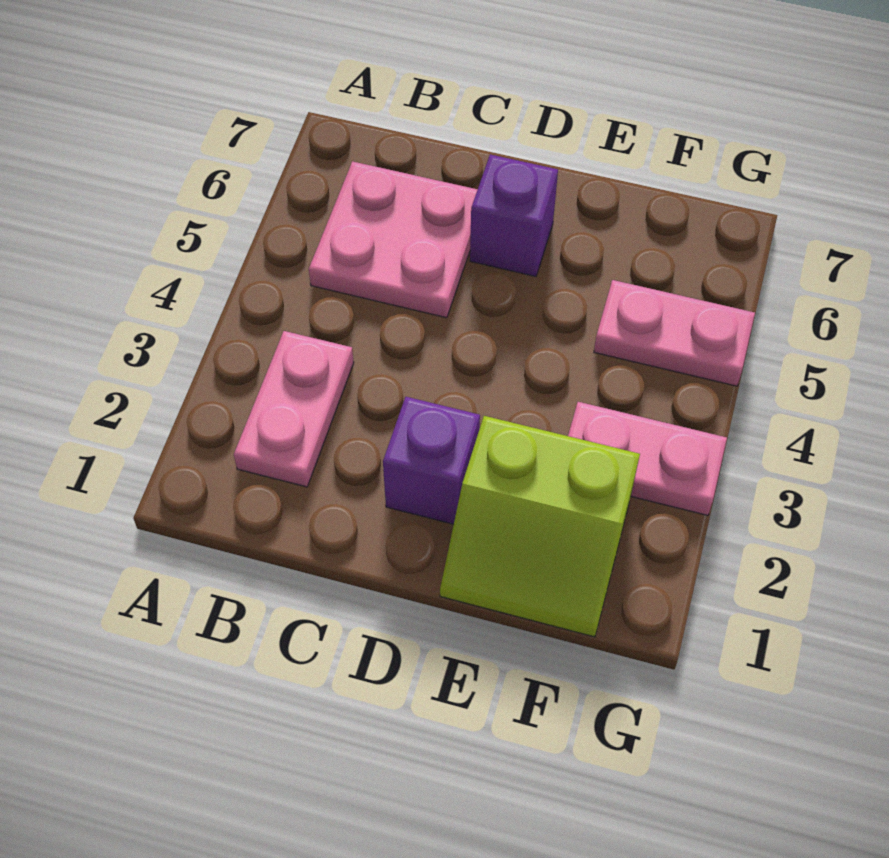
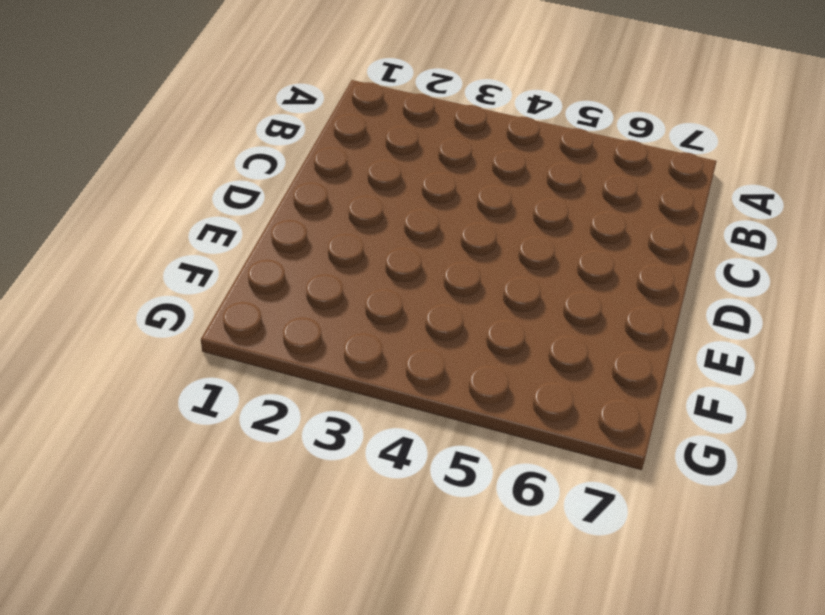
none -> pink plate B2:B3 level 1
none -> pink plate B5:C6 level 1

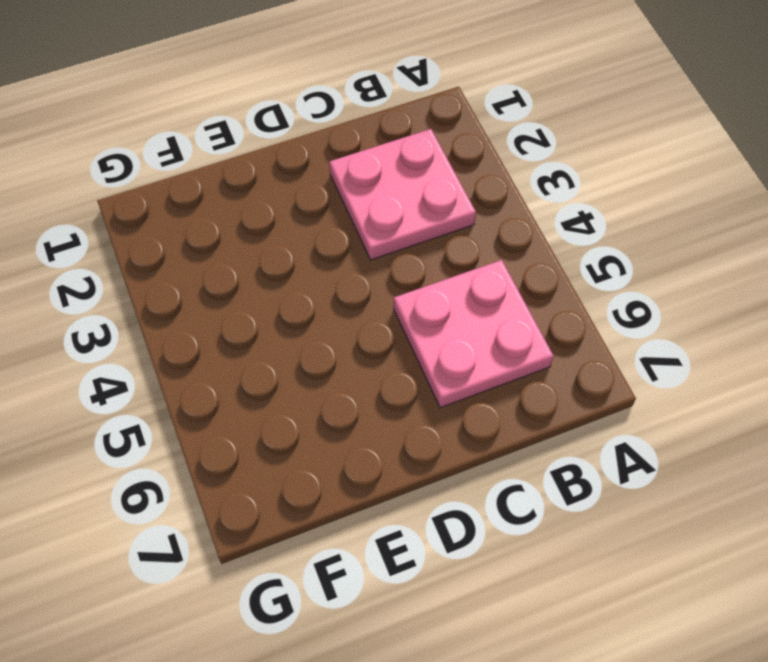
pink plate B2:C3 level 1 -> pink plate B2:B3 level 1
none -> purple brick D2 level 1
none -> purple brick D6 level 1

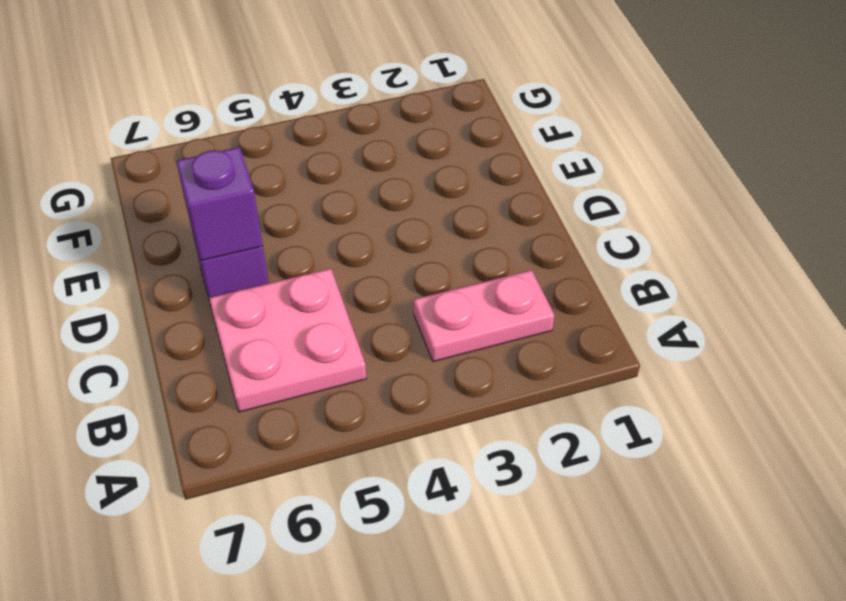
purple brick D6 level 2 -> purple brick D2 level 1
none -> lime slope E1:F2 level 1 top 2
none -> pink plate F3:G3 level 1

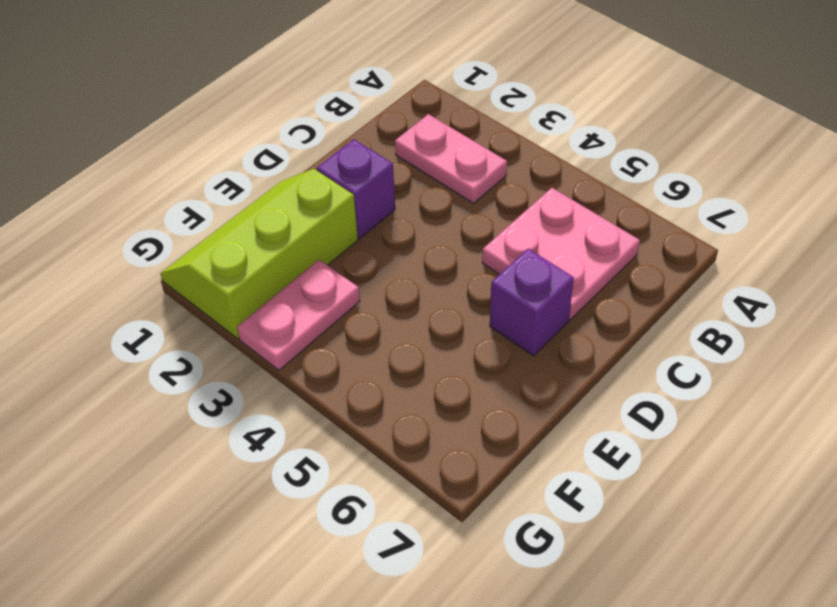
lime slope E1:G2 level 1 top 2 -> lime slope E1:F2 level 1 top 2
none -> pink plate F5:G5 level 1

